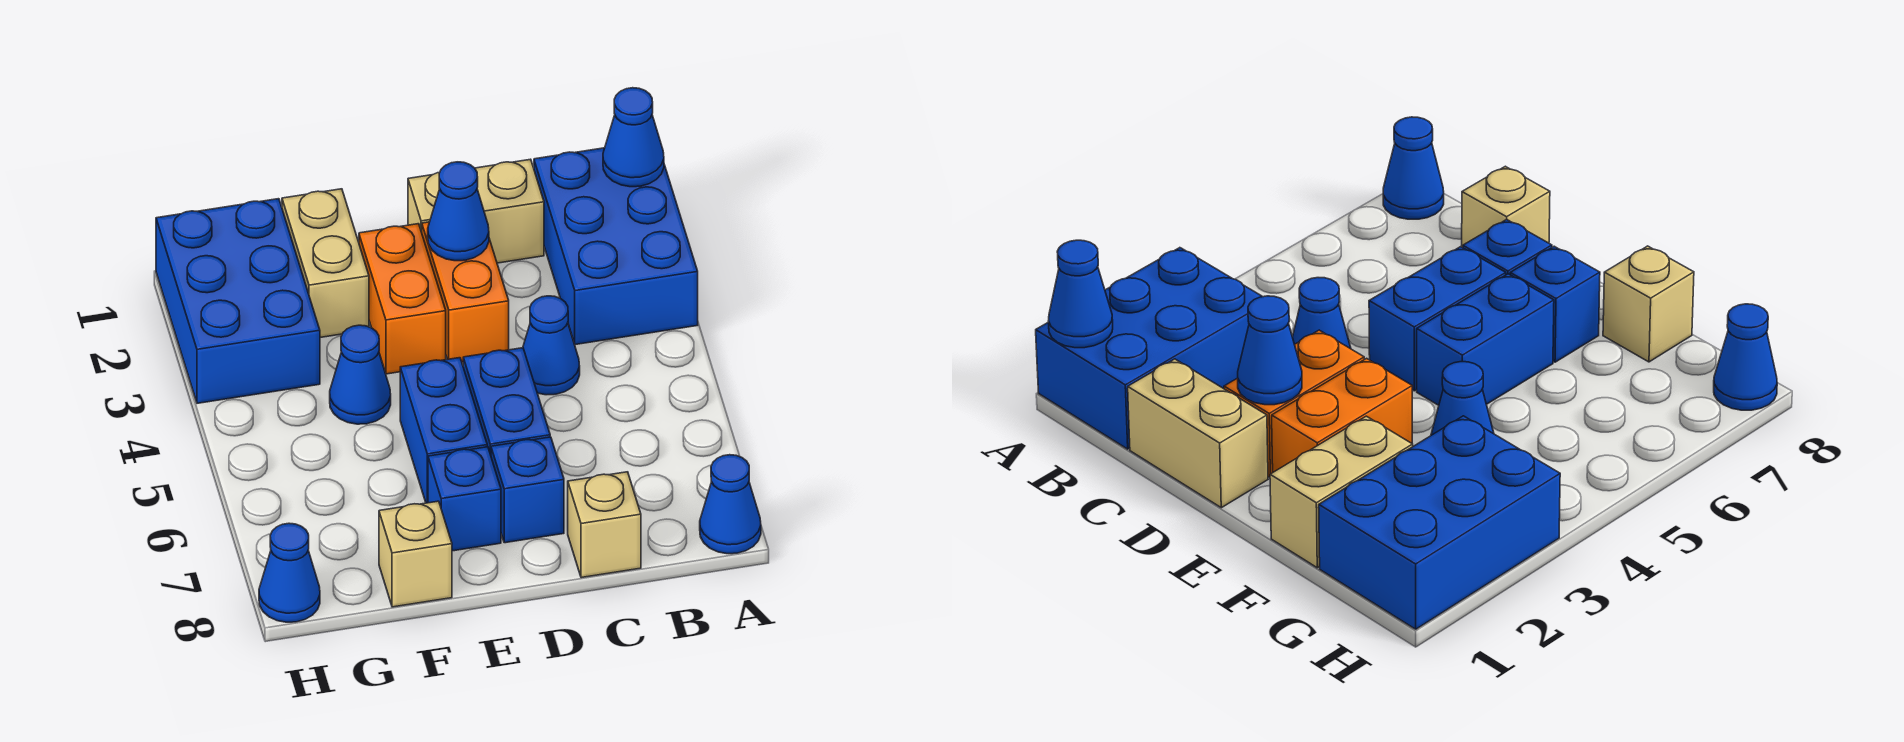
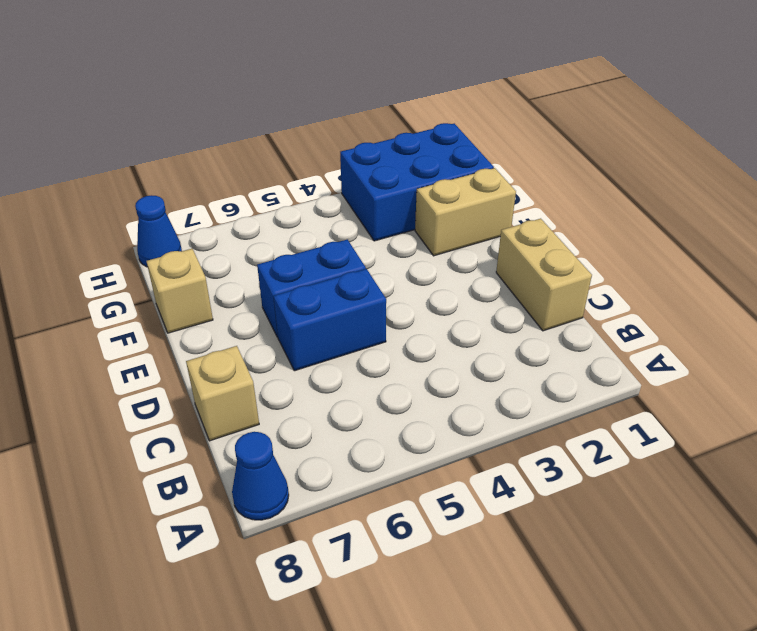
none -> blue brick A1:B3 level 1
none -> blue cone C4 level 1
none -> orange brick D2:D3 level 1

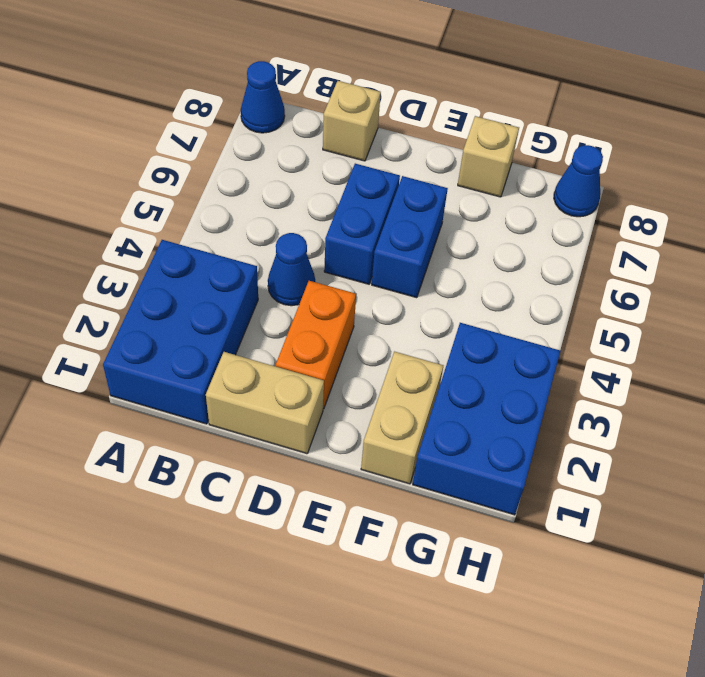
none -> blue brick D7 level 1
none -> orange brick E2:E3 level 1
none -> blue brick E7 level 1

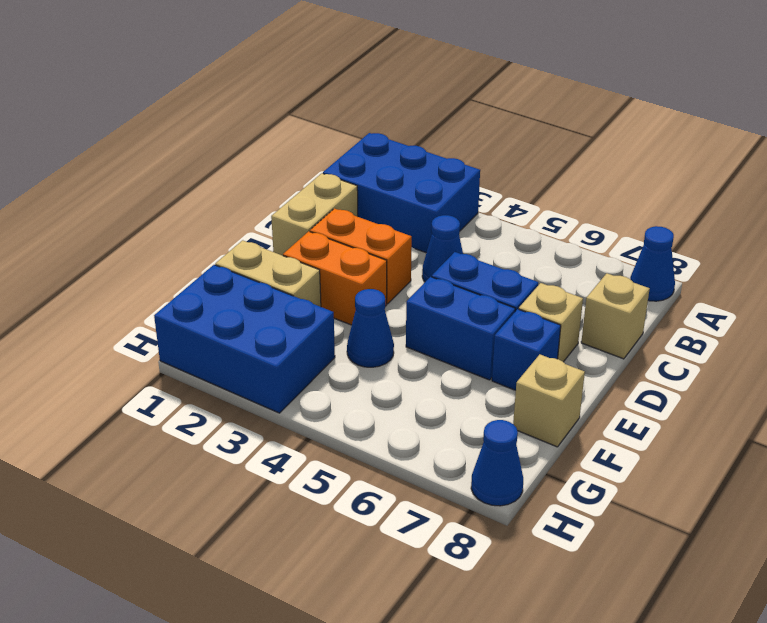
tan brick D7 level 1 -> blue brick D7 level 1
none -> blue cone A1 level 2
none -> blue cone D2 level 2

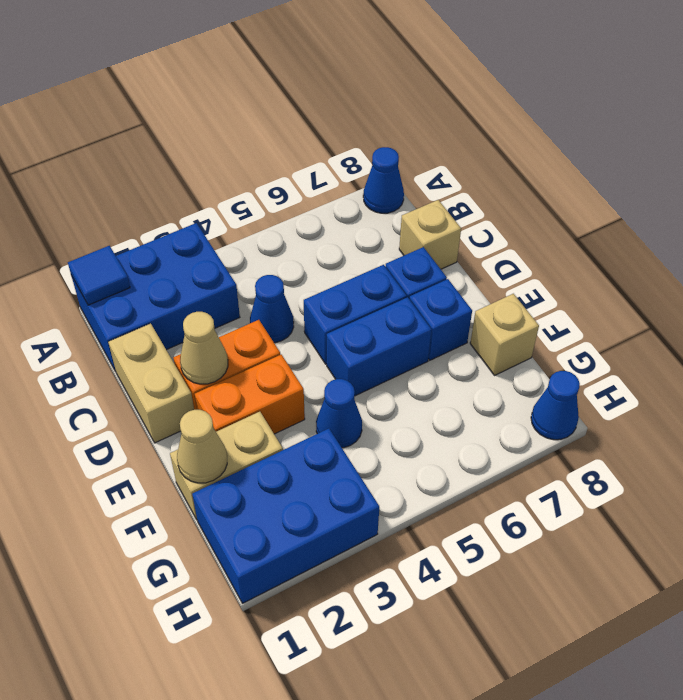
blue tile A1 level 2 -> blue cone A1 level 2
tan cone D2 level 2 -> blue cone D2 level 2
tan cone F1 level 2 -> none

